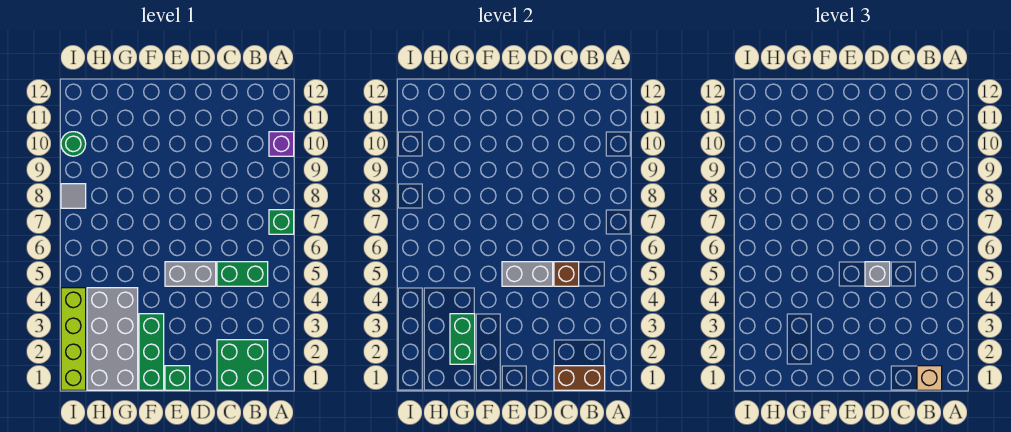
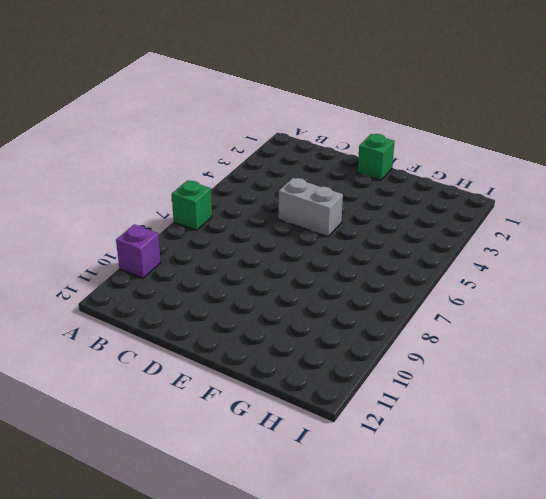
none -> green brick B1:C2 level 1
none -> green brick B5:C5 level 1
none -> green brick F1:F3 level 1

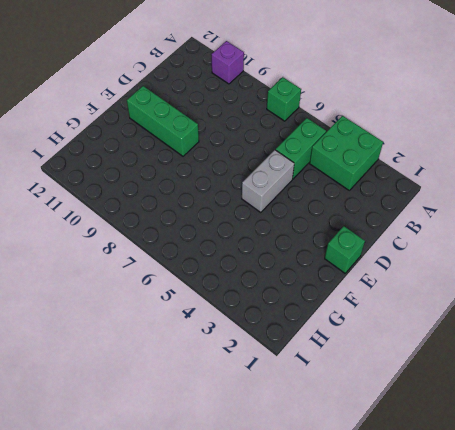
green brick A3:B4 level 1 -> green brick B1:C2 level 1
green brick E9:E11 level 1 -> green brick F1:F3 level 1
none -> grey brick G1:H4 level 1
none -> lime brick I1:I4 level 1
none -> grey tile I8 level 1

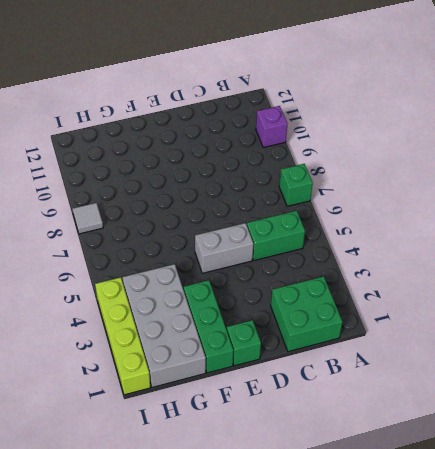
none -> green round brick I10 level 1
none -> brown brick B1:C1 level 2
none -> brown brick C5 level 2

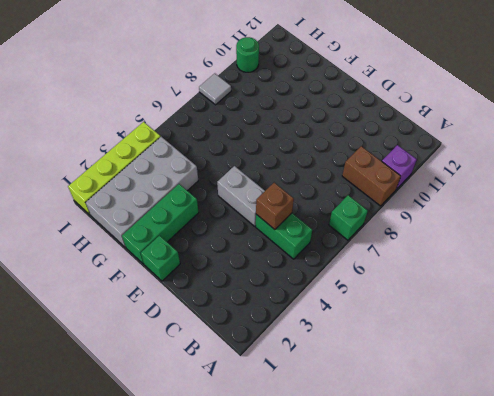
brown brick A9:B9 level 1 -> brown brick B1:C1 level 2
none -> green brick B1:C2 level 1
none -> grey brick D5:E5 level 2
none -> green brick G2:G3 level 2

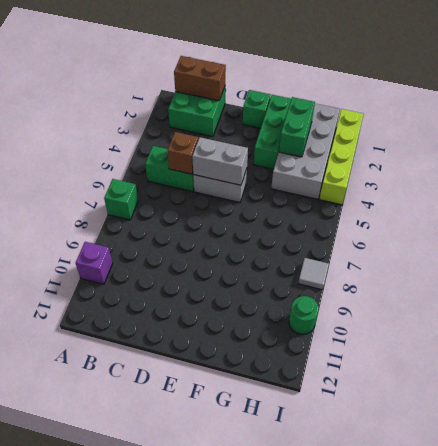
none -> tan brick B1 level 3
none -> grey brick D5 level 3

